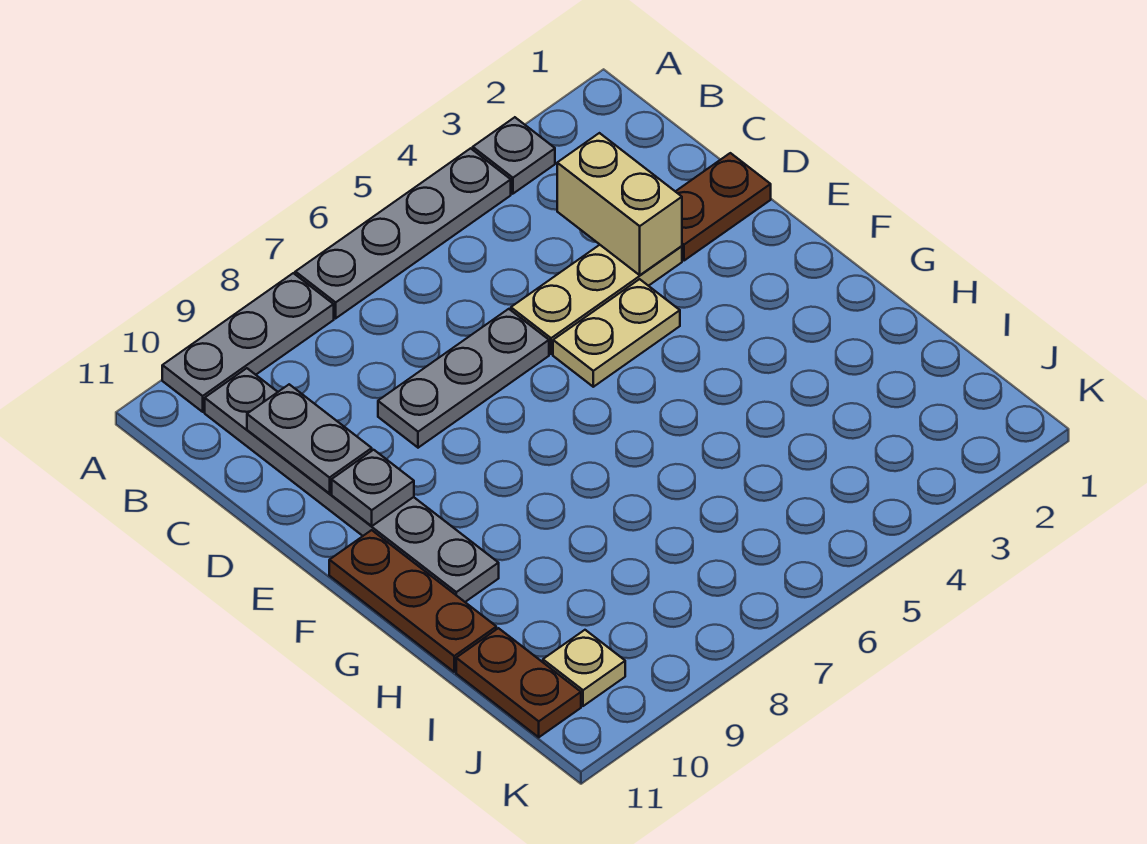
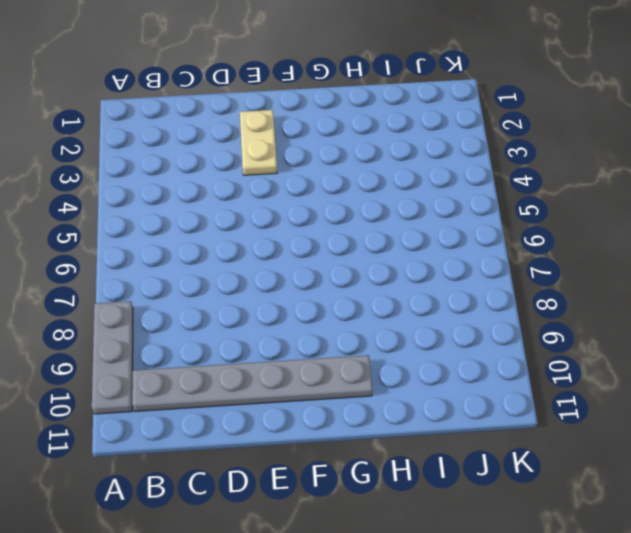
tan plate E2:E3 level 1 -> tan plate E4:E5 level 1
none -> grey plate A3 level 1
none -> grey plate A4:A7 level 1
none -> brown plate D1:D2 level 1

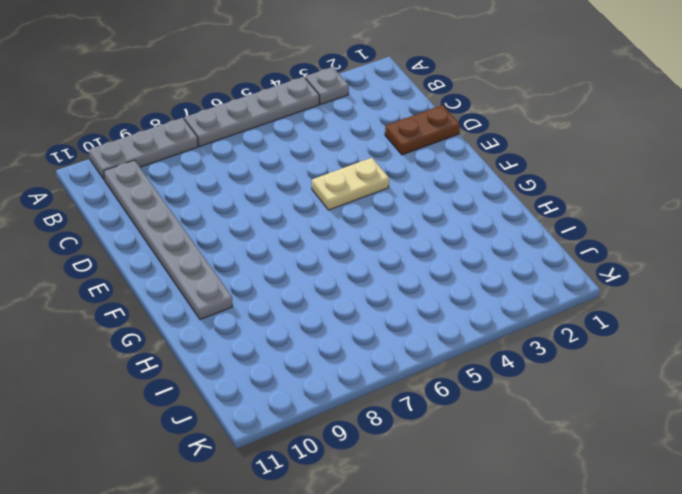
none -> tan plate D3:D5 level 1
none -> grey plate D6:D8 level 1
none -> brown plate F11:H11 level 1

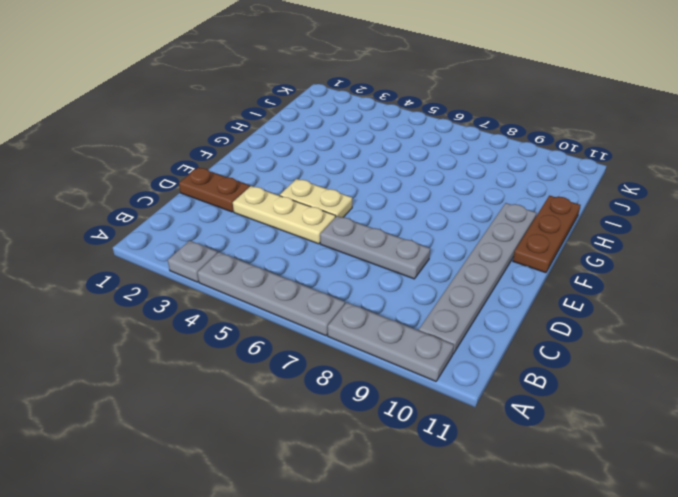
none -> brown plate I11:J11 level 1
none -> tan plate J10 level 1
none -> tan brick C3:D3 level 2

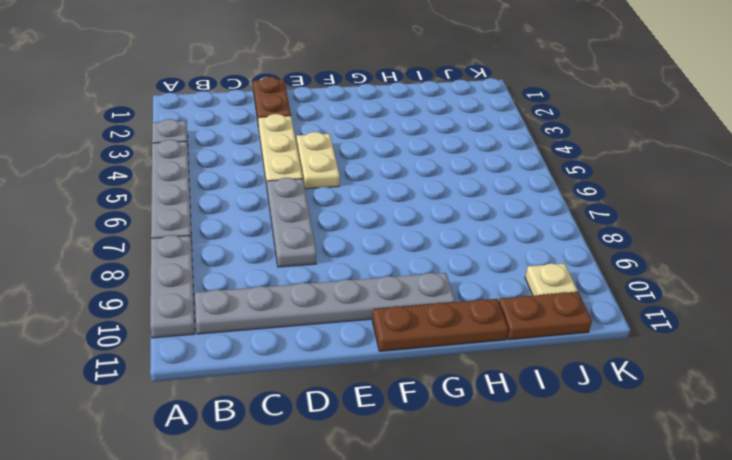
none -> tan brick C3:D3 level 2
none -> grey plate C10:D10 level 2
none -> grey plate E10 level 2

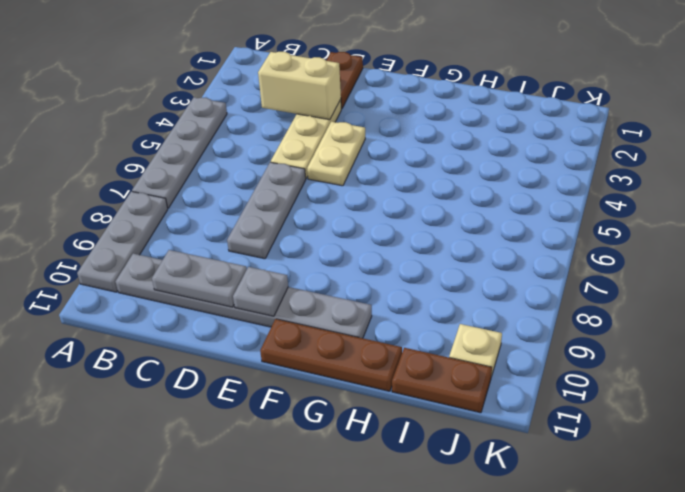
none -> grey plate A3 level 1

